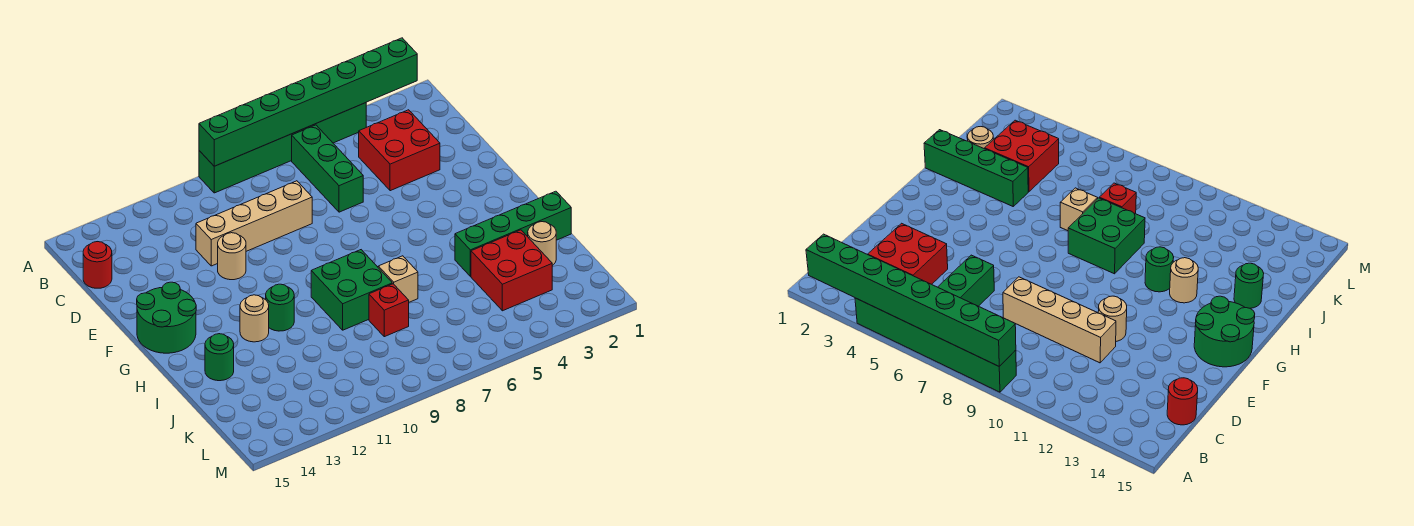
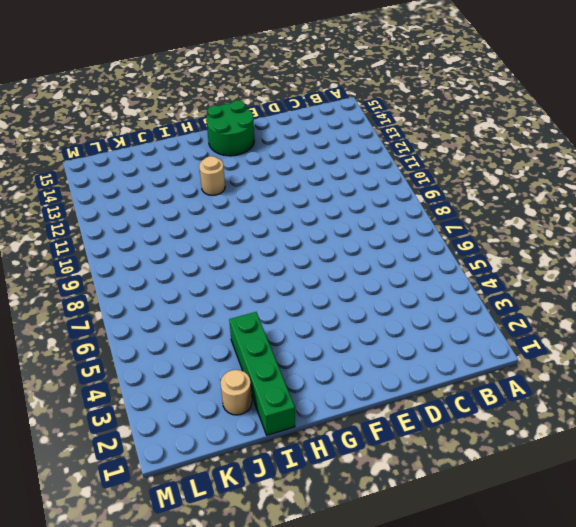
none -> green brick A4:A9 level 1
none -> green brick B6:D6 level 1
none -> red brick C3:D4 level 1

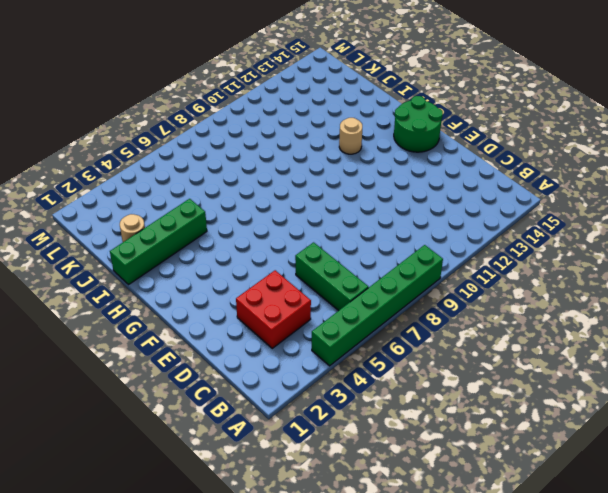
none -> red round brick C15 level 1
none -> tan brick D8:D11 level 1
none -> tan round brick E11 level 1

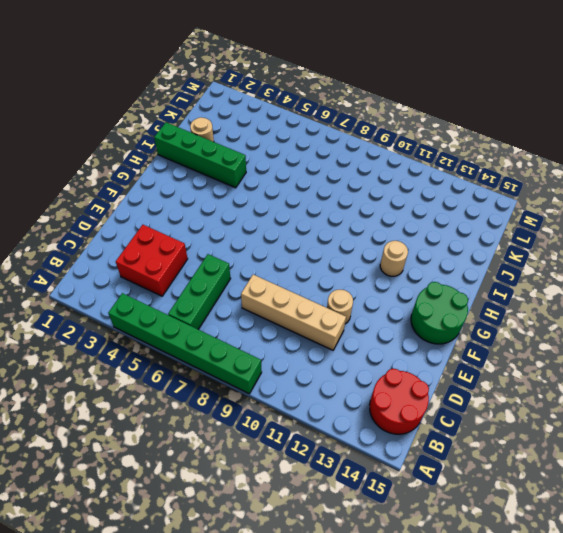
red round brick B14:C15 level 1 -> red round brick C15 level 1
none -> green brick H8:I9 level 1
none -> green round brick H11 level 1
none -> tan brick I7 level 1

